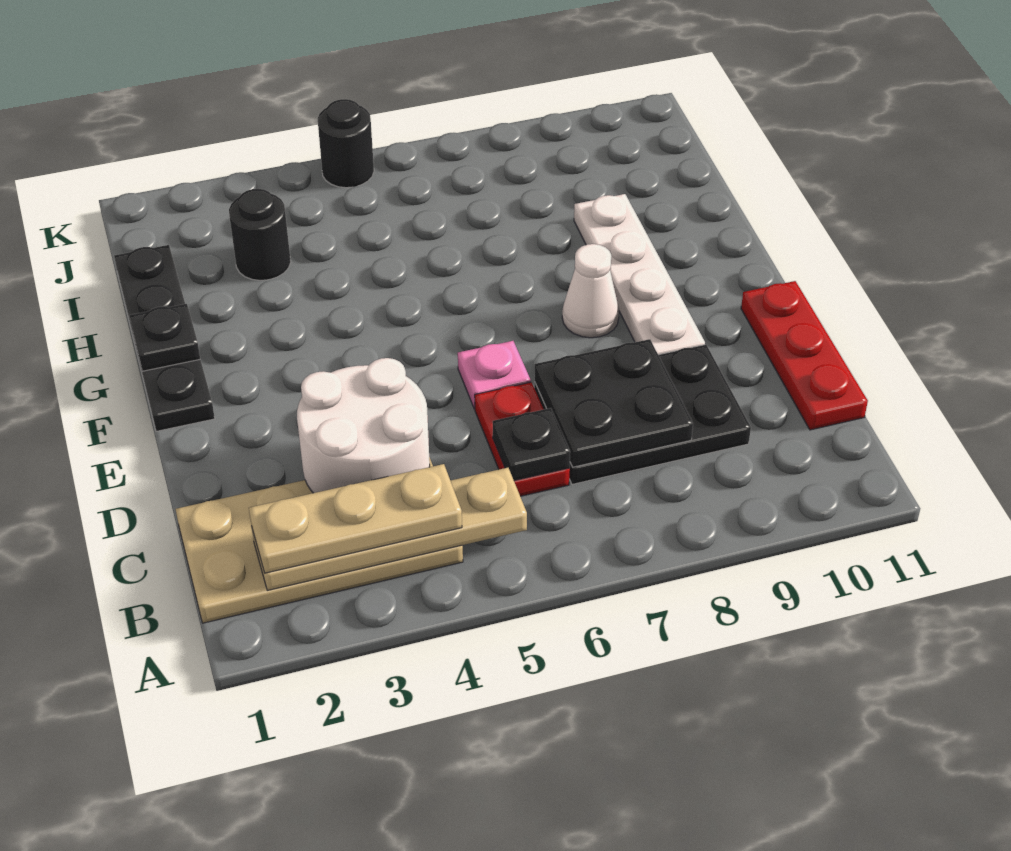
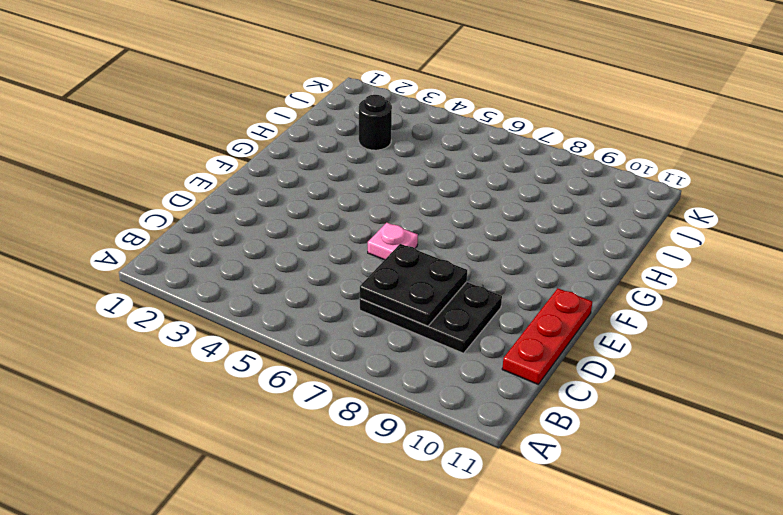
none -> tan plate B1:C4 level 1
none -> red plate C6:D6 level 1
none -> white plate E9:H9 level 1

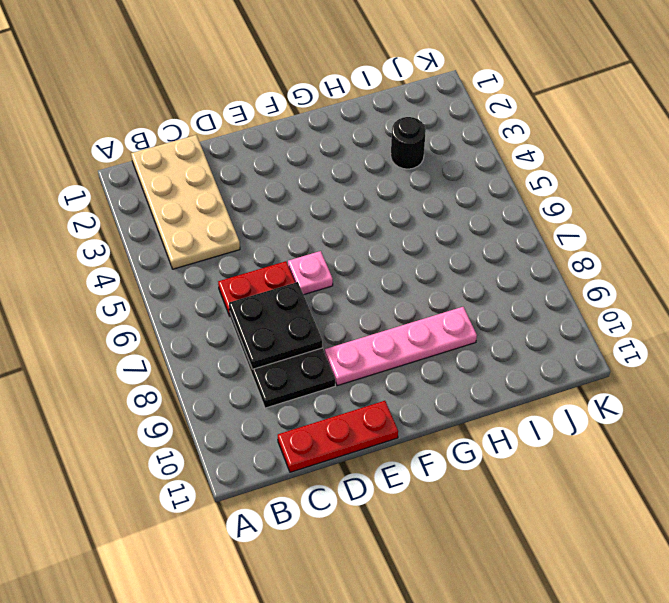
pink plate E9:H9 level 1 -> white plate E9:H9 level 1
none -> black plate F1:I1 level 1
none -> white cone F8 level 1
none -> black round brick K5 level 1

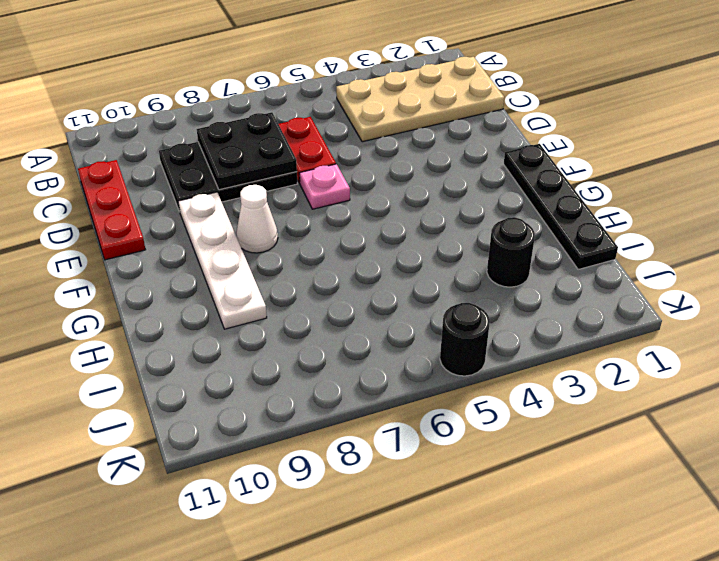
none -> tan plate B2:B5 level 2
none -> white round brick C3:D4 level 2
none -> black plate C6 level 2

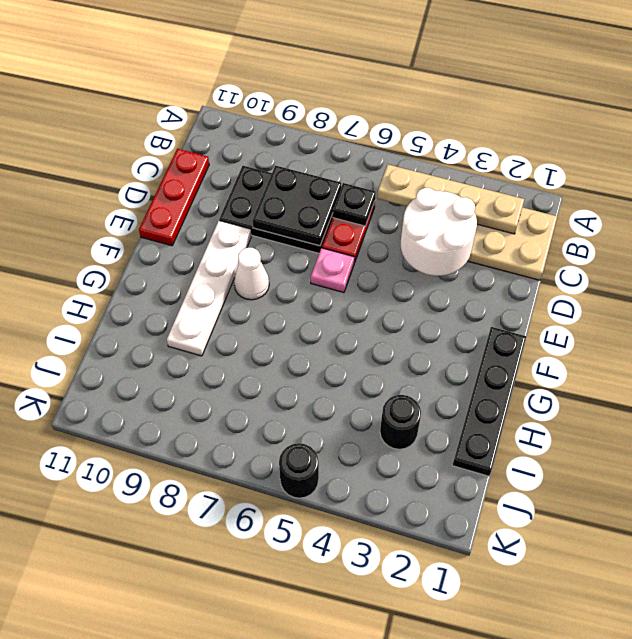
none -> black plate G1 level 2
none -> tan plate B2:B4 level 3

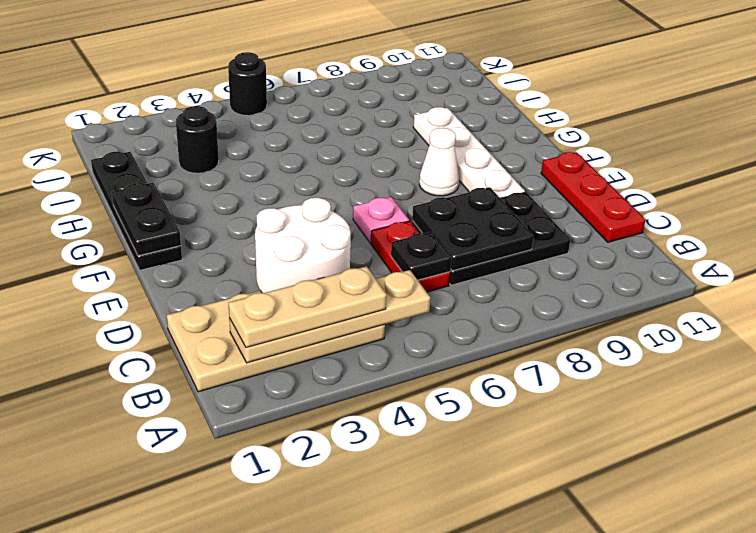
black plate F1:G1 level 2 -> black plate G1 level 2

